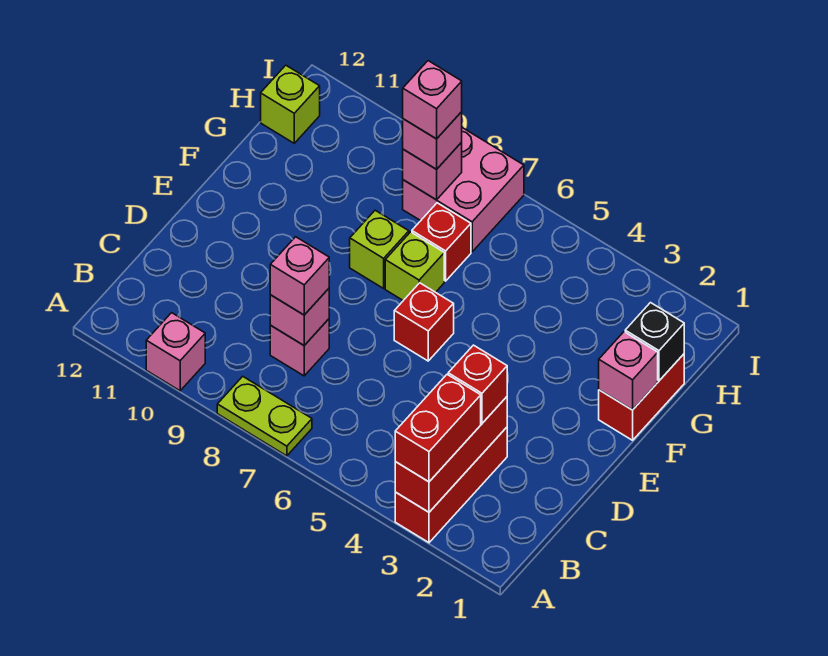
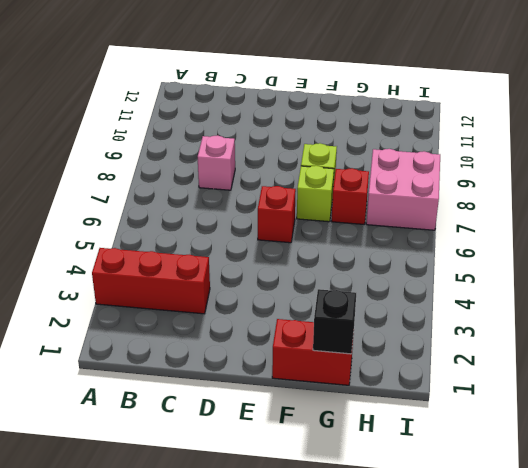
none -> lime plate A7:A8 level 1
none -> pink brick A10 level 1
none -> lime brick H12 level 1

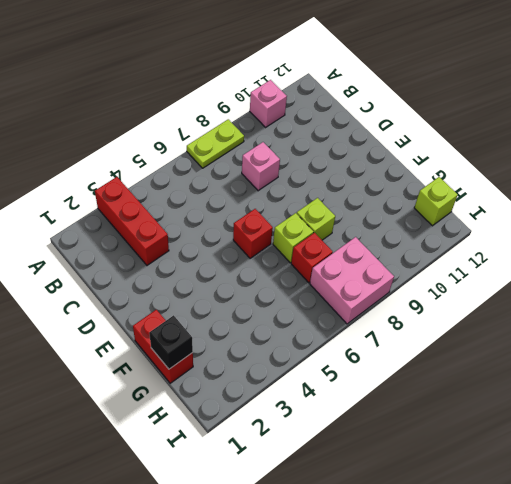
none -> red brick A3:C3 level 2
none -> pink brick C8 level 2
none -> pink brick F1 level 2

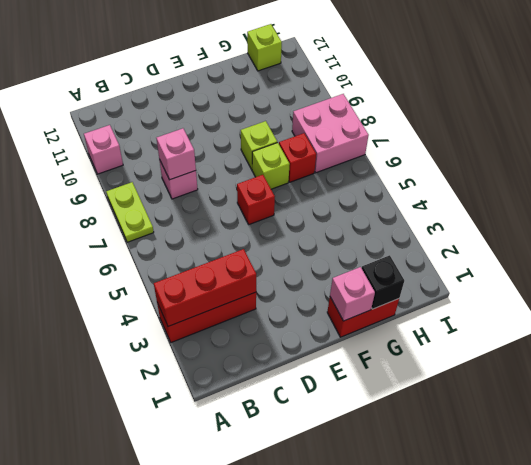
none -> pink brick H8 level 2
none -> red brick A3:B3 level 3
none -> red brick C3 level 3

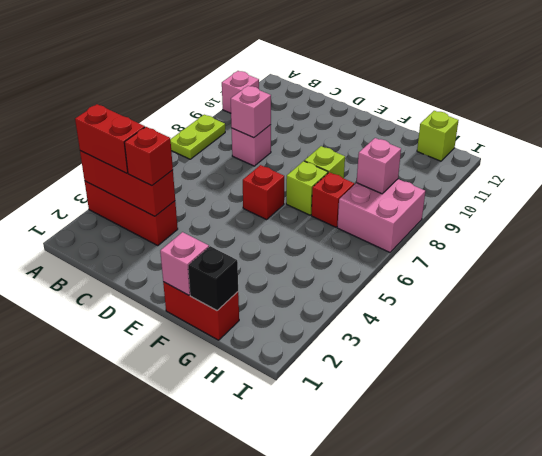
none -> pink brick C8 level 3
none -> pink brick H8 level 3
none -> pink brick H8 level 4

